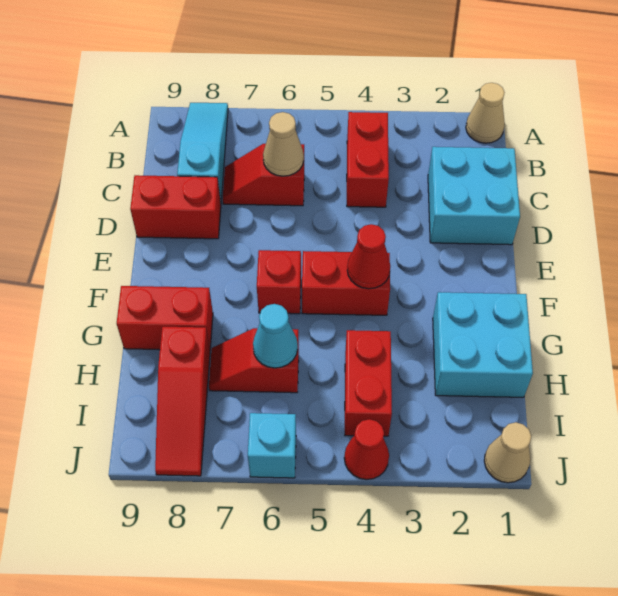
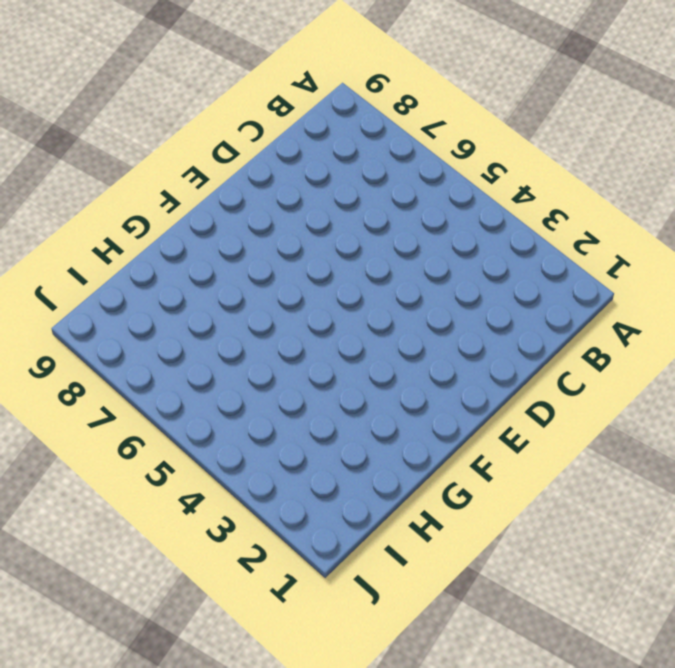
none -> tan cone A1 level 1
none -> cyan slope A8:C8 level 1 top C
none -> red brick B4:C4 level 1

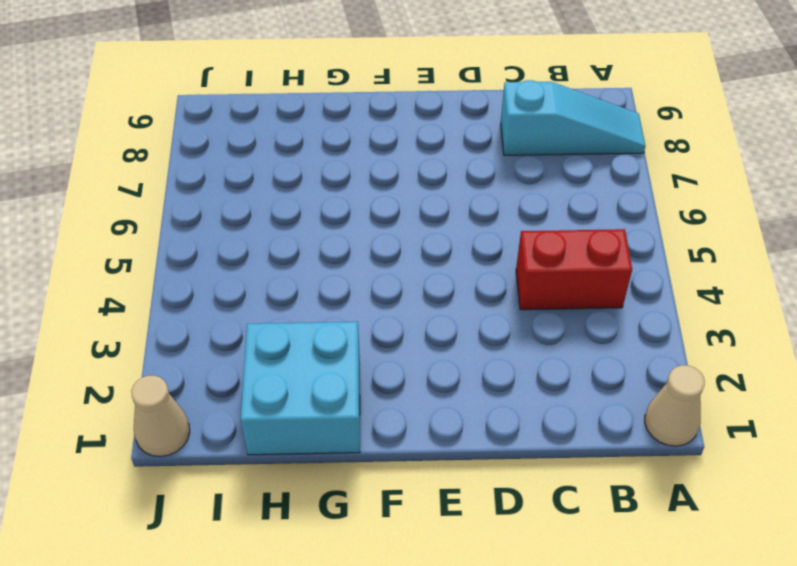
none -> cyan brick C1:D2 level 1
none -> red slope C6:C7 level 1 top 6
none -> red brick D8:D9 level 1

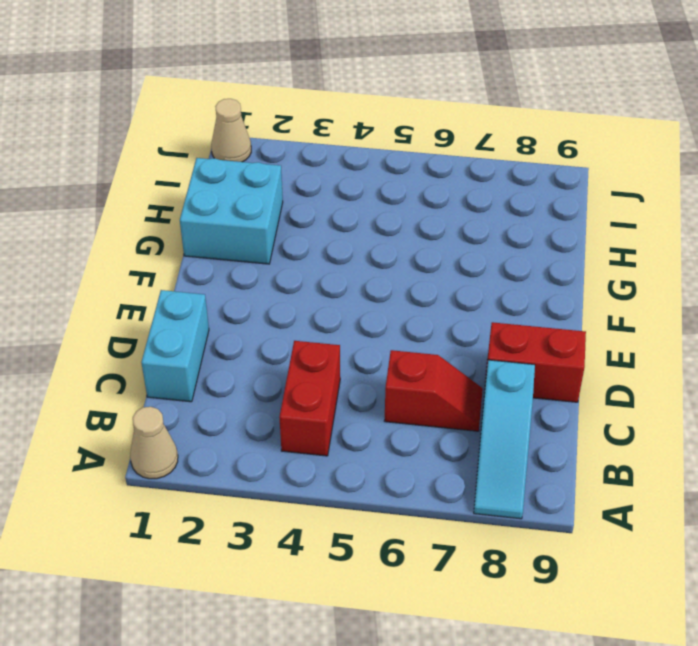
cyan brick C1:D1 level 1 -> cyan brick C1:D2 level 1
none -> red brick F4:F5 level 1
none -> red brick F6 level 1
none -> red brick G8:G9 level 1

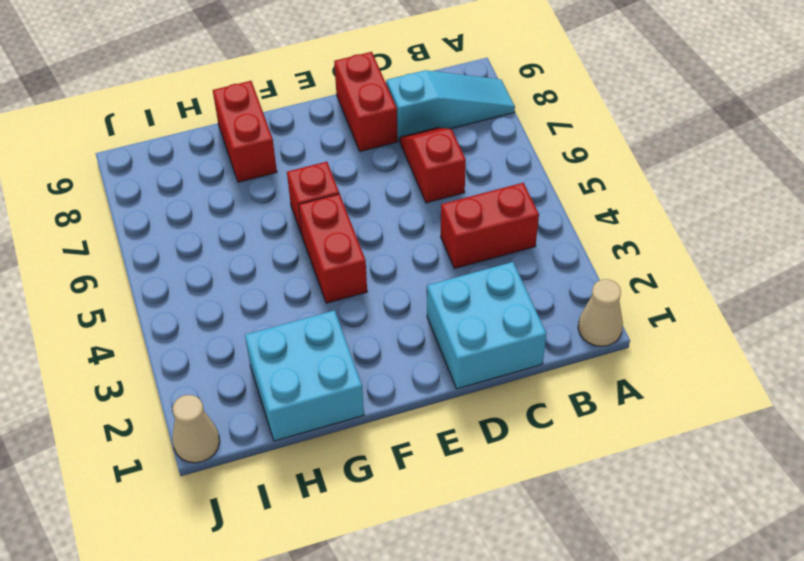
none -> red brick H4:I4 level 1
none -> red slope H6:H7 level 1 top 6
none -> red slope H8:J8 level 1 top H

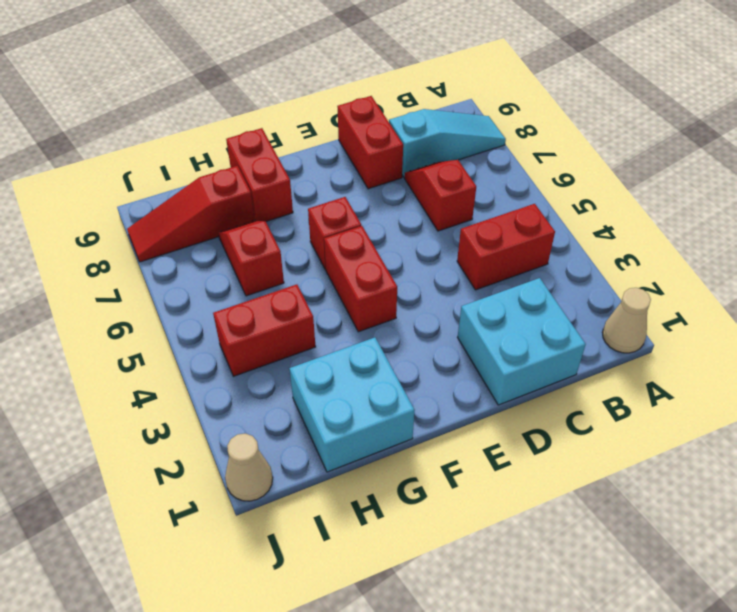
none -> red cone J4 level 1
none -> cyan brick J6 level 1
none -> tan cone C6 level 2

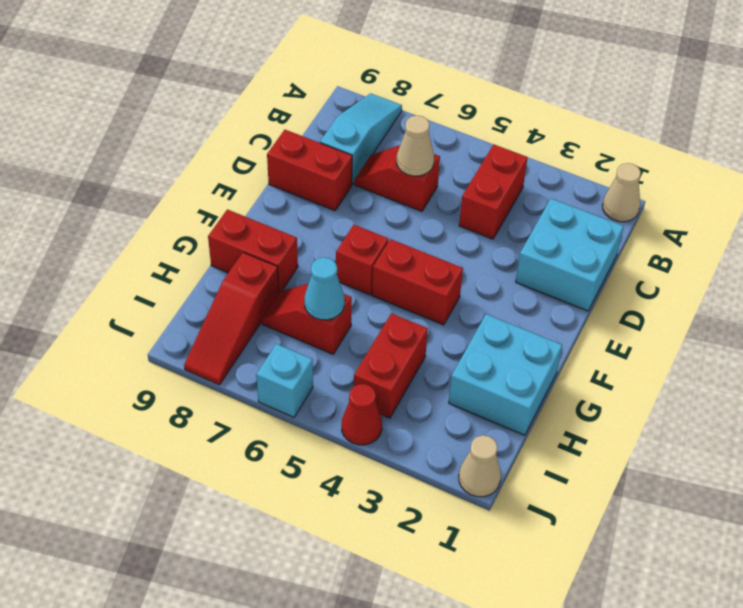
none -> red cone F4 level 2

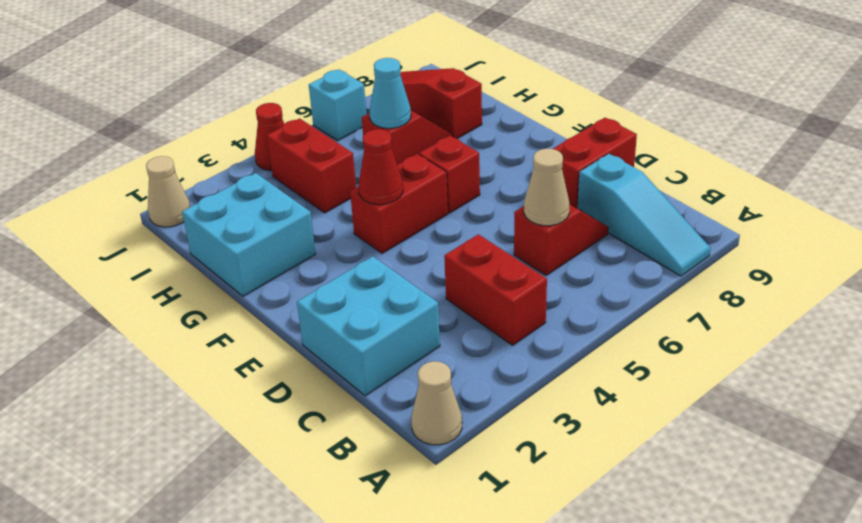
none -> red brick G8:G9 level 1

